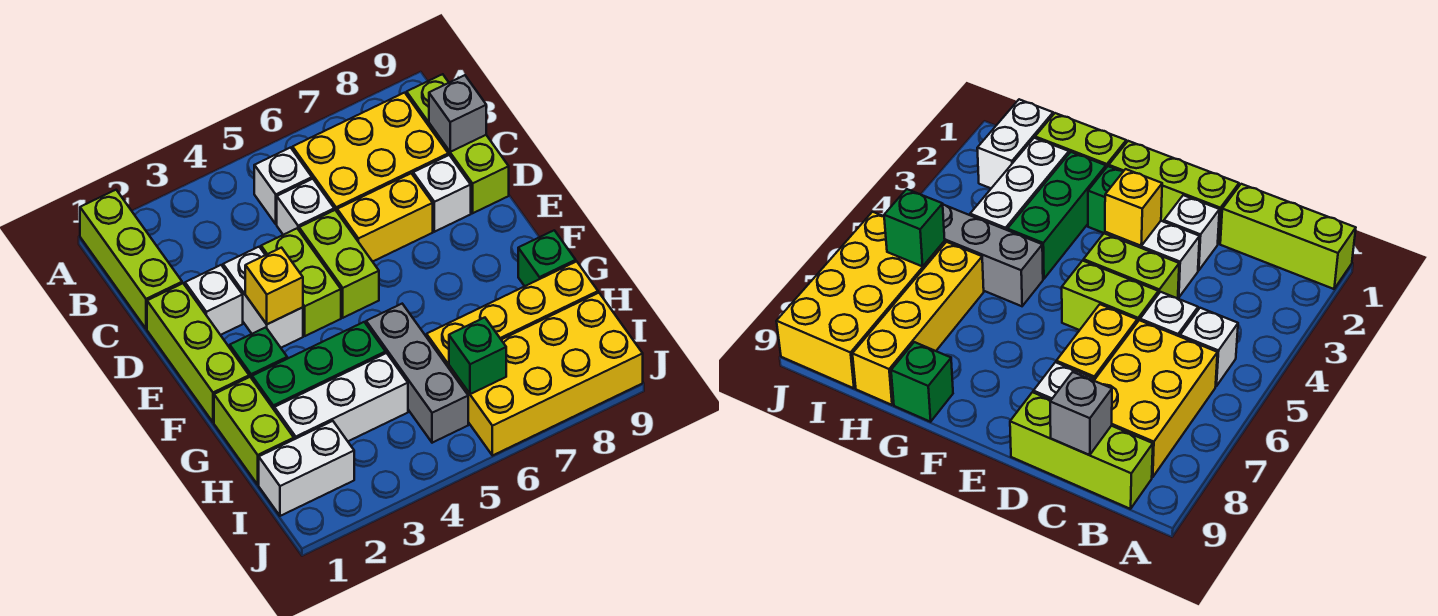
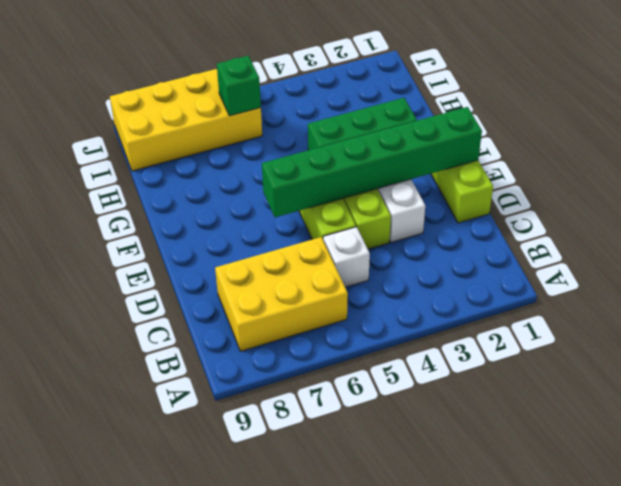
green brick E1:E6 level 2 -> yellow brick E3 level 2
none -> lime brick A1:C1 level 1
none -> white brick B5 level 1
none -> lime brick B9:D9 level 1

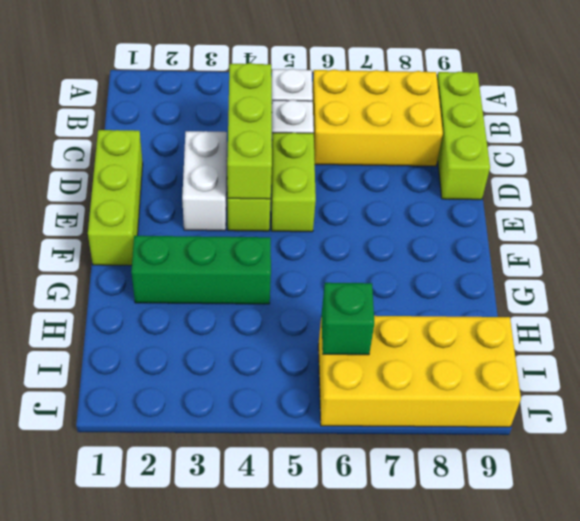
lime brick C4:E4 level 2 -> lime brick A1:C1 level 1
none -> white brick D2 level 1
none -> yellow brick D6:D7 level 1
none -> white brick D8 level 1

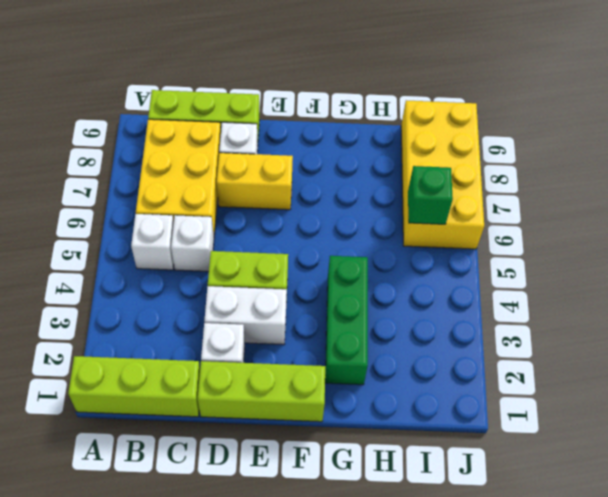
yellow brick D7:E7 level 1 -> yellow brick D6:D7 level 1
none -> lime brick D5:E5 level 1
none -> green brick F2 level 1
none -> lime brick G1:H1 level 1

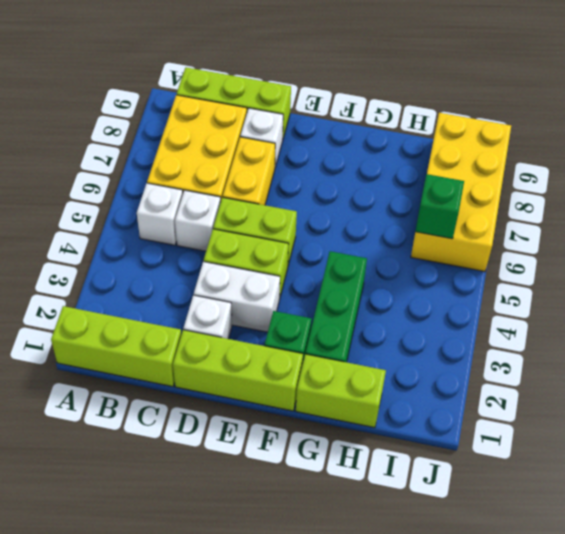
none -> grey brick G5:I5 level 1
none -> green brick G9 level 1
none -> white brick H2:H4 level 1

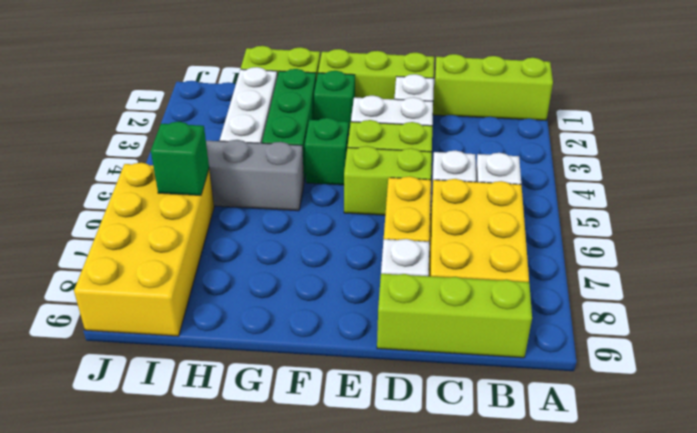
green brick F4 level 1 -> green brick G9 level 1
none -> yellow brick H6:H9 level 1
none -> white brick I1:I2 level 1
none -> grey brick C9 level 2

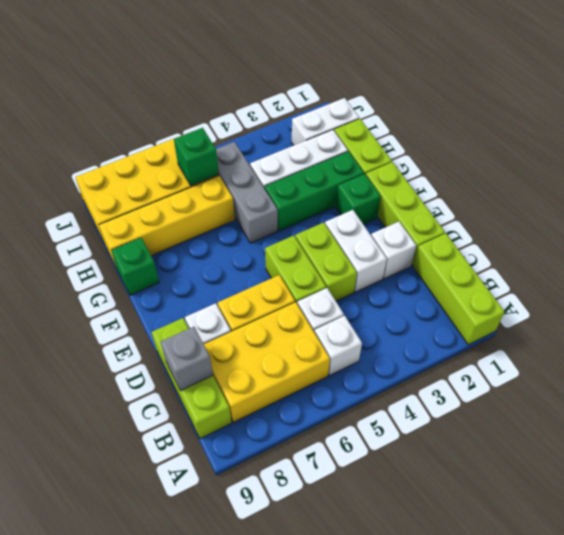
none -> yellow brick E3 level 2

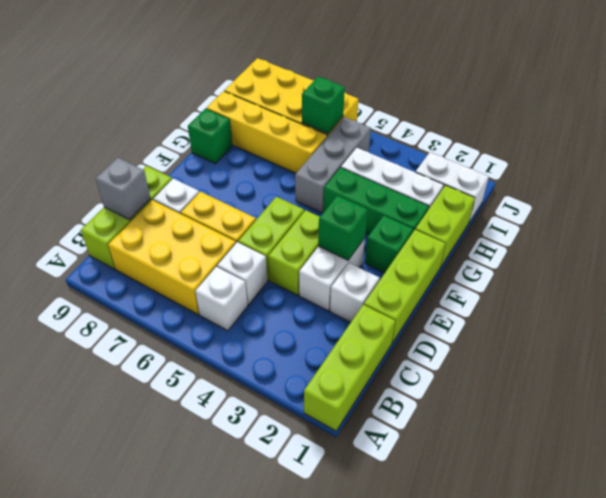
green brick E3 level 2 -> yellow brick E3 level 2

